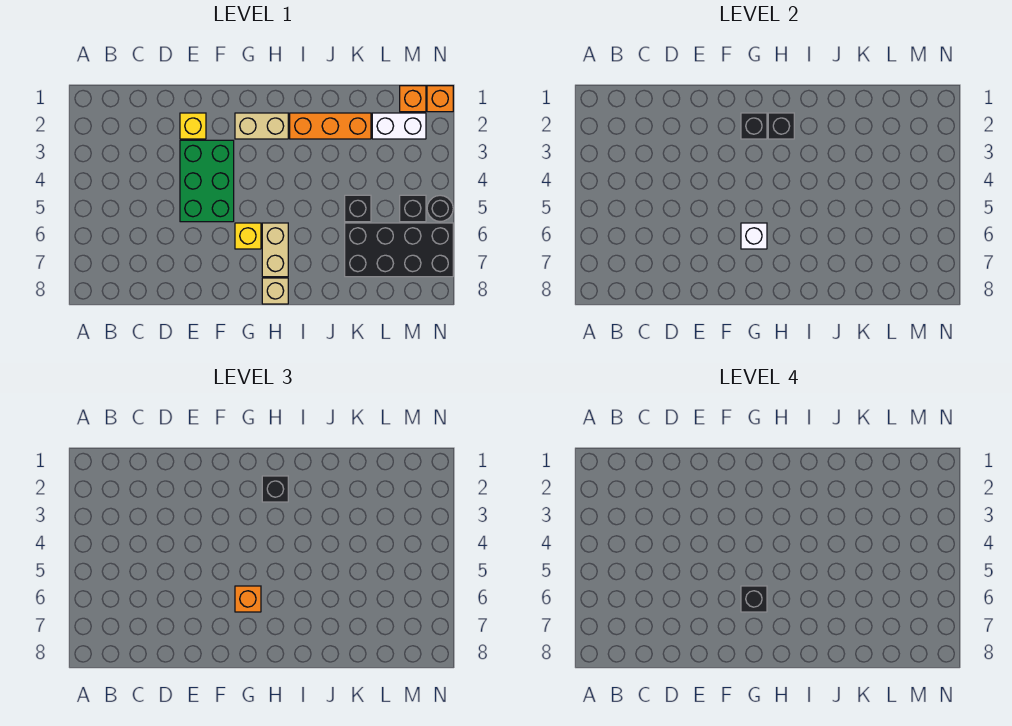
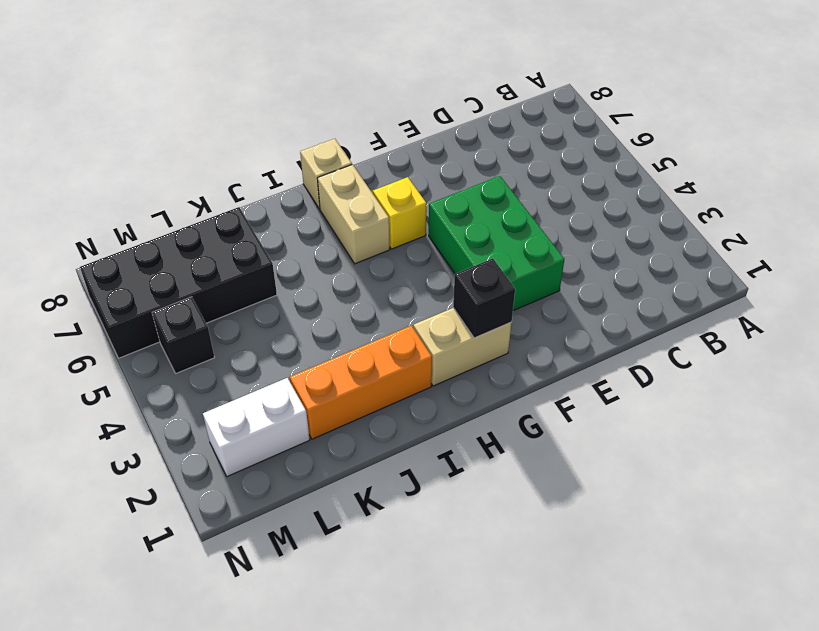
none -> yellow brick E2 level 1
none -> black brick K5 level 1
none -> orange brick M1 level 1

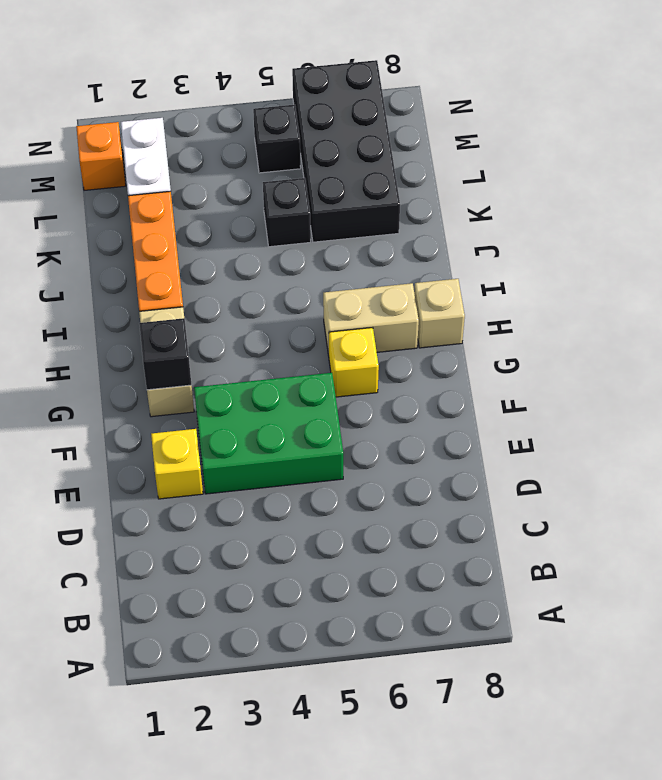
none -> orange brick N1 level 1
none -> black round brick N5 level 1
none -> white brick G6 level 2

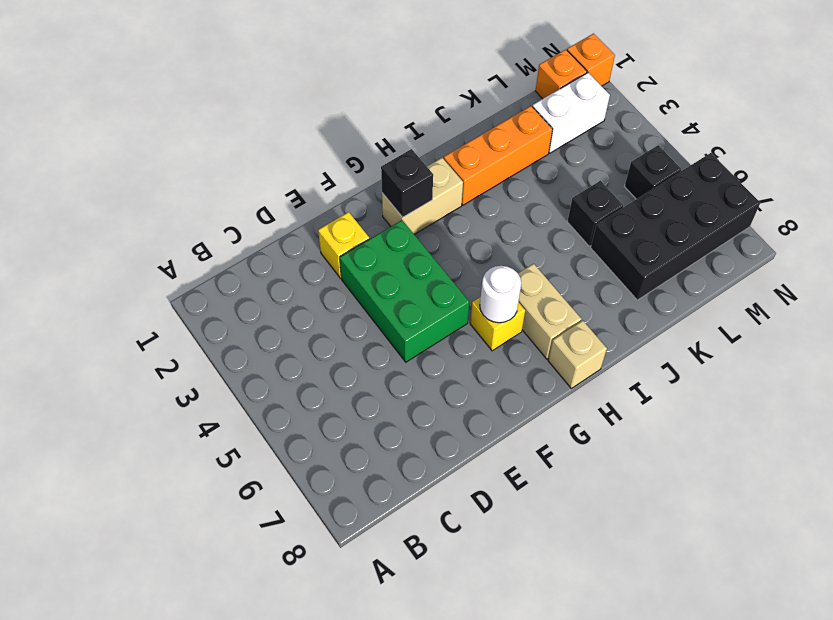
white round brick G6 level 2 -> white brick G6 level 2
none -> black round brick N5 level 1
none -> black brick H2 level 2
none -> orange brick G6 level 3

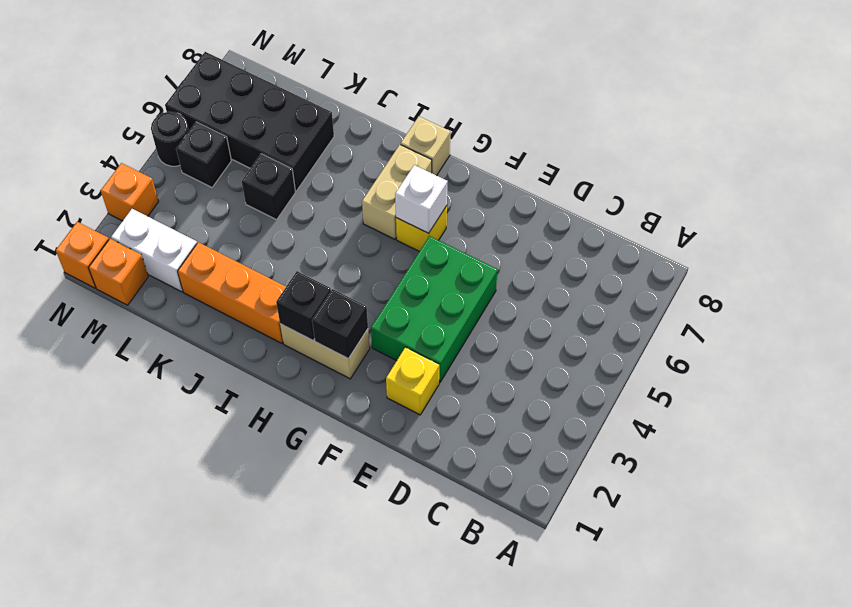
orange brick N3 level 1 -> orange brick G6 level 3
none -> black brick H2 level 3
none -> black brick G6 level 4

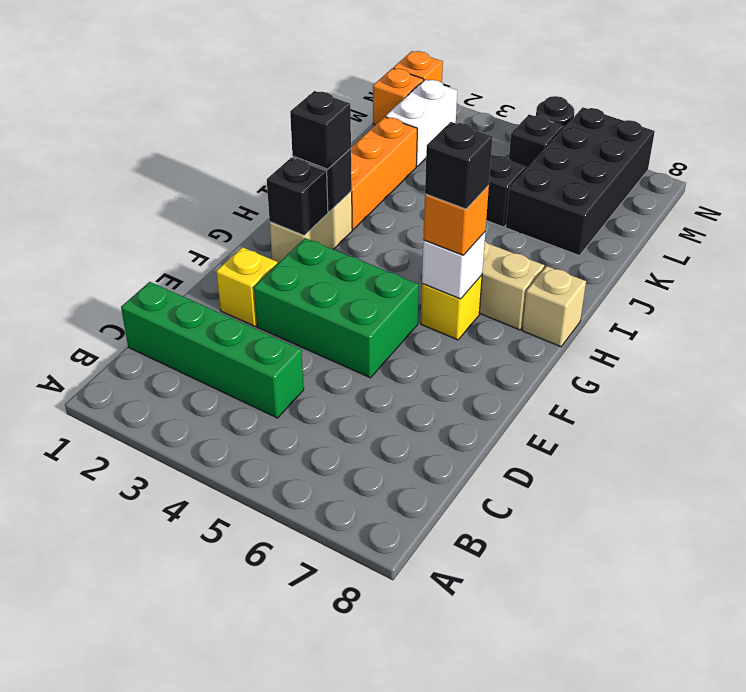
green brick C1:C4 level 1 -> none

